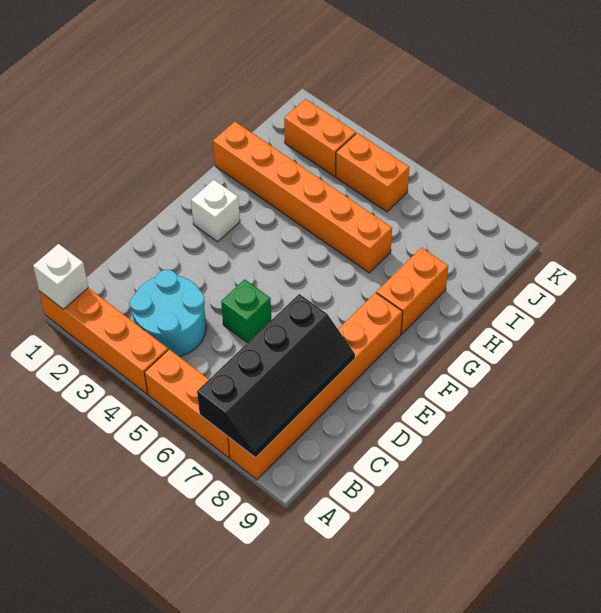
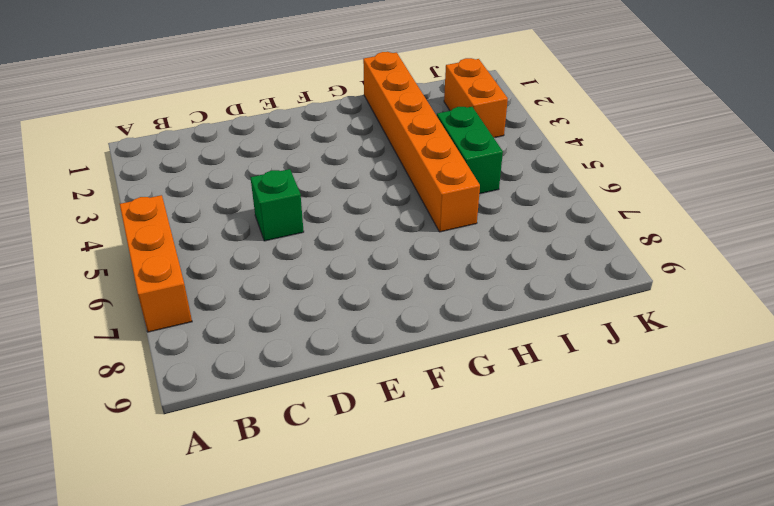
green brick I4:I5 level 1 -> none
none -> orange brick A1:A4 level 1
none -> orange brick A8:F8 level 1
none -> cyan round brick B3:C4 level 1

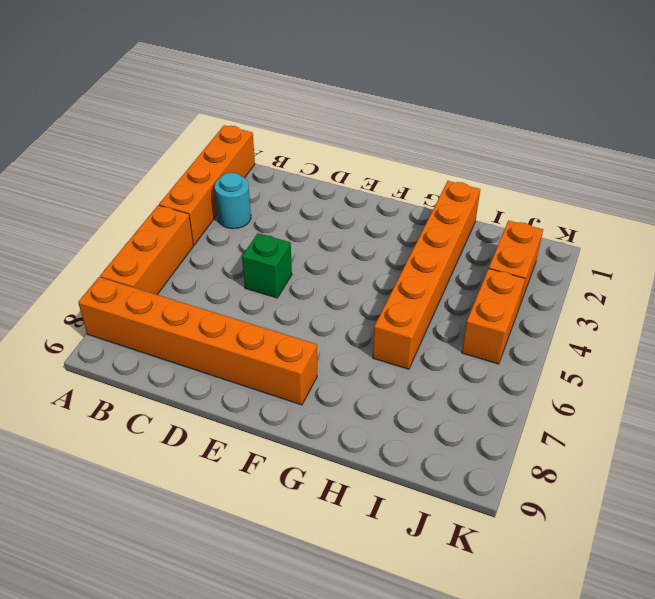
cyan round brick B3 level 1 -> cyan round brick B3:C4 level 1
none -> white brick F2 level 1
none -> orange brick G8:H8 level 1
none -> white brick A1 level 2

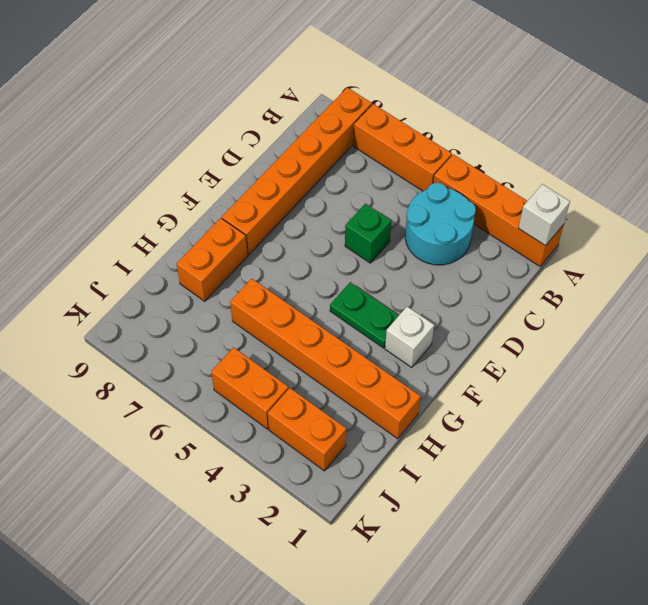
green plate F3:F4 level 1 -> none
none -> black slope A7:D8 level 2 top 7

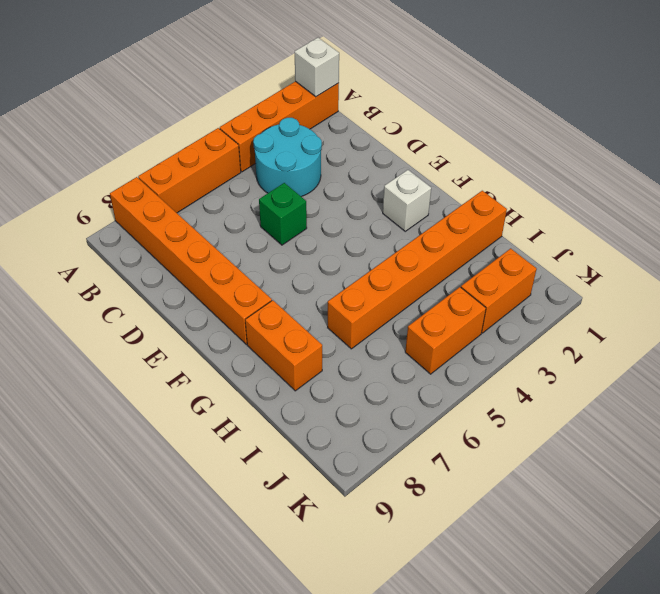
none -> black slope A7:D8 level 2 top 7

